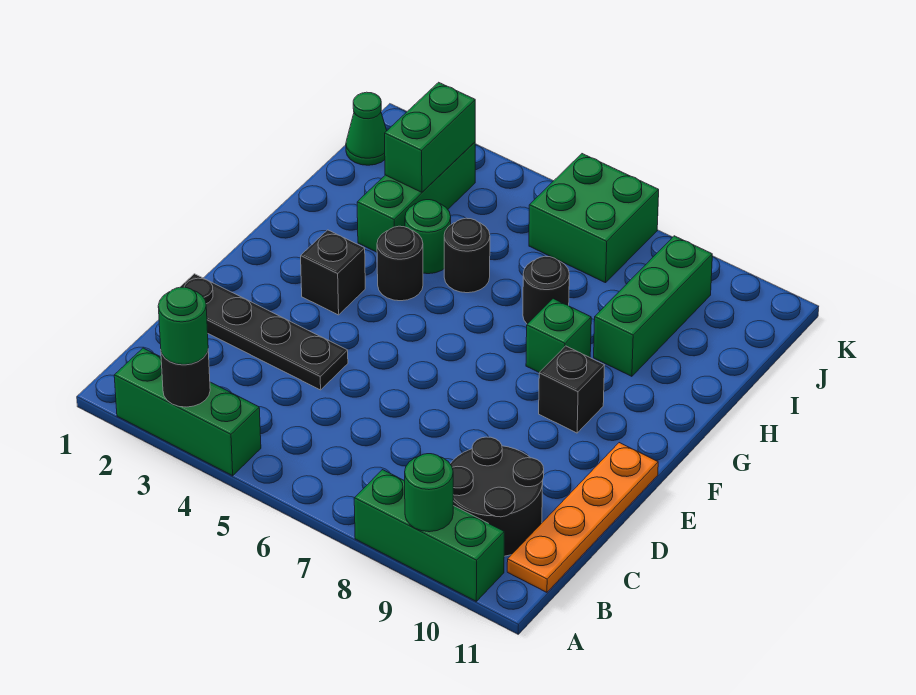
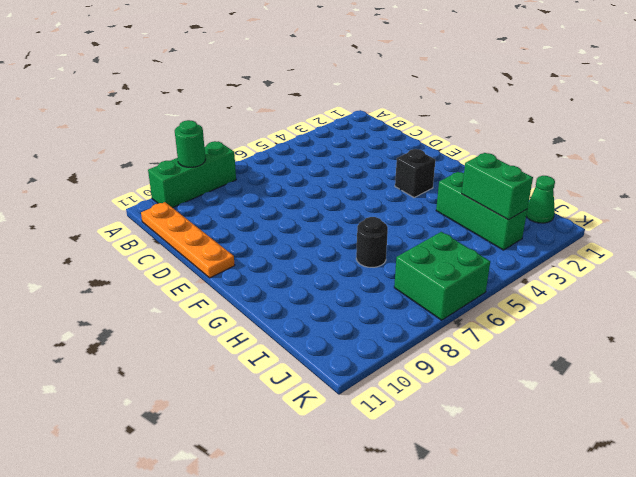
none -> green brick A2:A4 level 1
none -> black round brick B9:C10 level 1
none -> black plate D1:D4 level 1

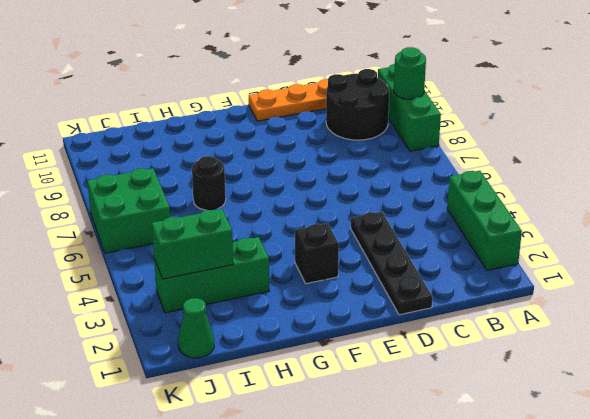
none -> black brick F9 level 1
none -> black round brick G4 level 1
none -> green brick G8 level 1

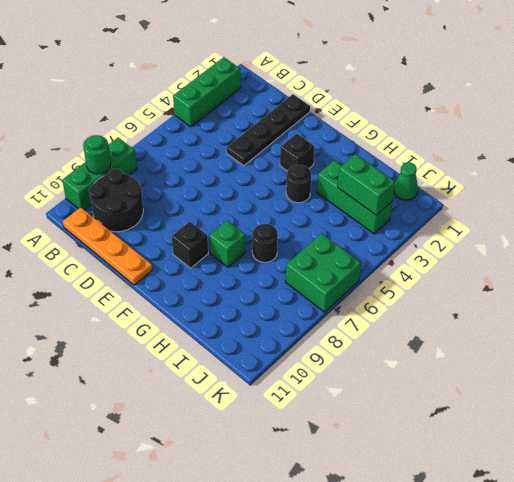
none -> green round brick H4 level 1
none -> black round brick H5 level 1
none -> green brick H9:J9 level 1

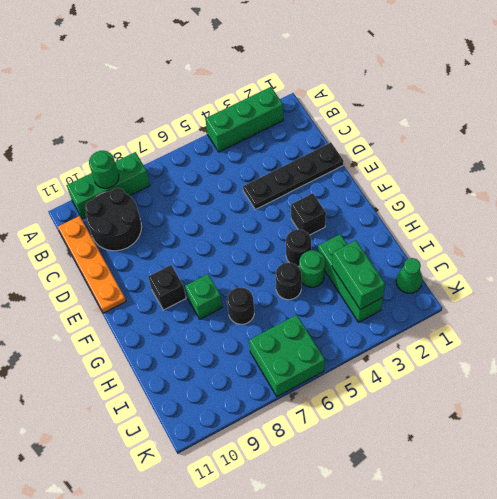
none -> green brick H9:J9 level 1
none -> black round brick A3 level 2
none -> green round brick A3 level 3

